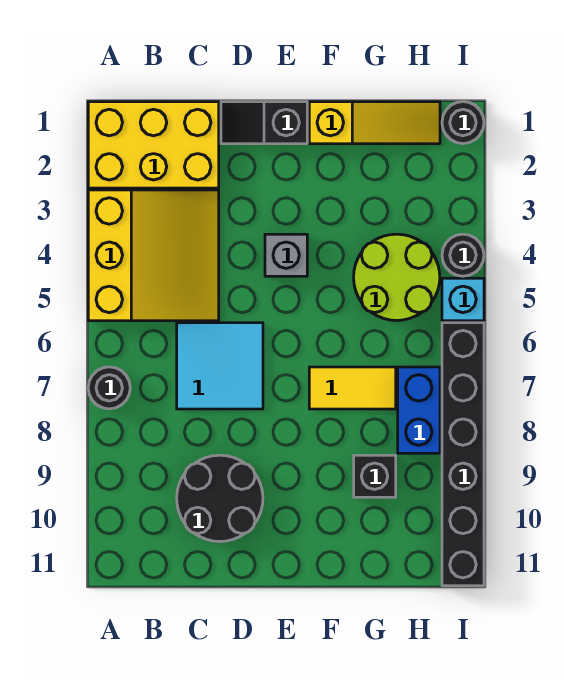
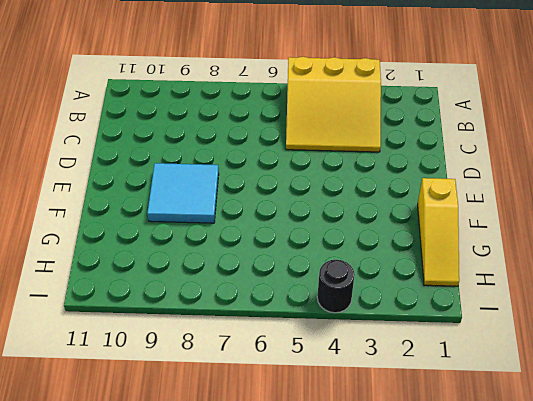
cyan tile E8:F9 level 1 -> cyan tile C6:D7 level 1
none -> yellow brick A1:C2 level 1
none -> black round brick A7 level 1
none -> black round brick C9:D10 level 1

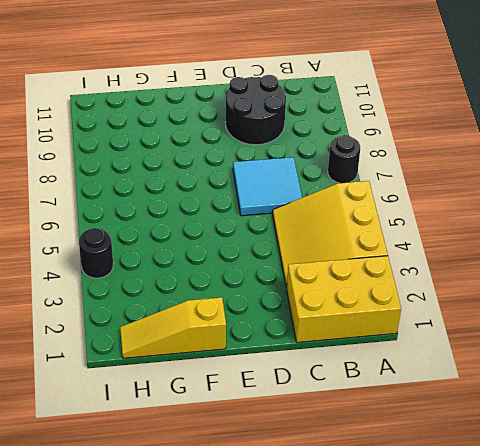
none -> black slope D1:E1 level 1 top E
none -> grey brick E4 level 1
none -> yellow tile F7:G7 level 1

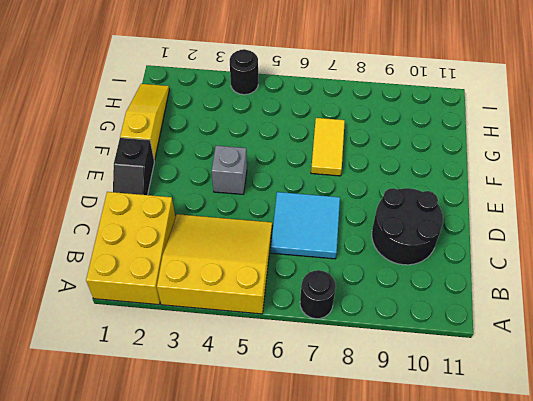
none -> lime round brick G4:H5 level 1
none -> black brick G9 level 1
none -> blue brick H7:H8 level 1

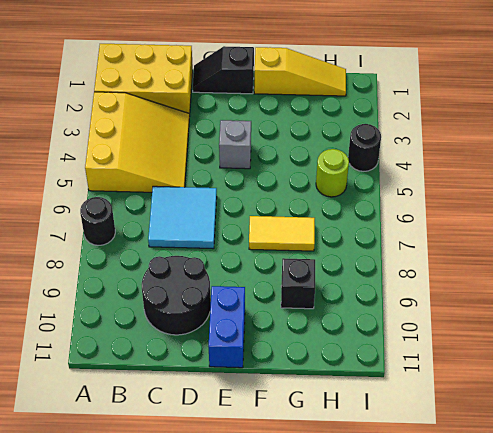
blue brick E10:E11 level 1 -> blue brick H7:H8 level 1
lime round brick H5 level 1 -> lime round brick G4:H5 level 1
none -> black round brick I1 level 1
none -> cyan brick I5 level 1
none -> black brick I6:I11 level 1

